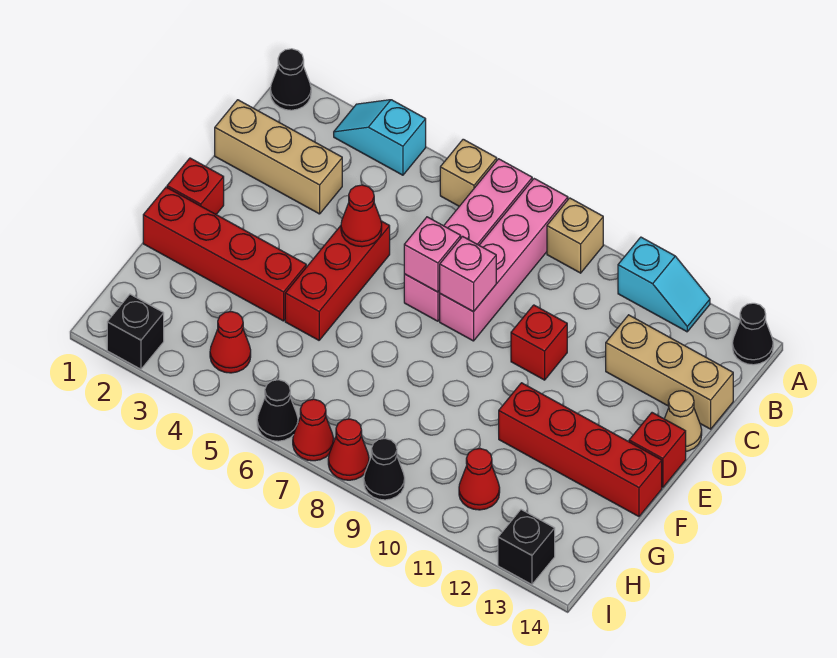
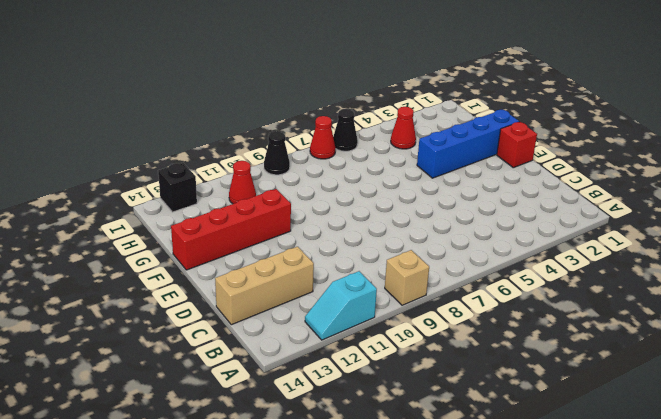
blue brick F1:F4 level 1 -> red brick F1:F4 level 1
none -> black cone A1 level 1
none -> cyan slope A3:A4 level 1 top 4
none -> tan brick A6 level 1

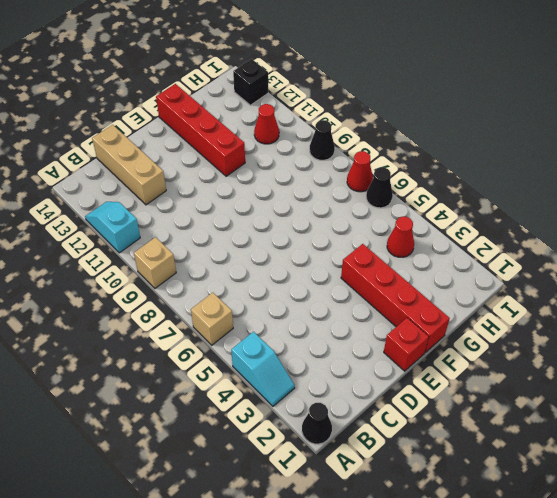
none -> pink brick A7:D7 level 1
none -> pink brick A8:D8 level 1
none -> black cone A14 level 1

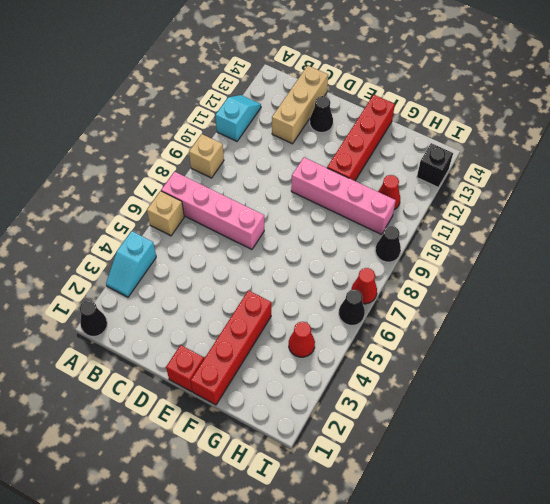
black cone D13 level 1 -> black cone A14 level 1
pink brick E10:H10 level 1 -> pink brick A8:D8 level 1
none -> tan brick C1:C3 level 1
none -> red brick D5:F5 level 1
none -> red brick D10 level 1

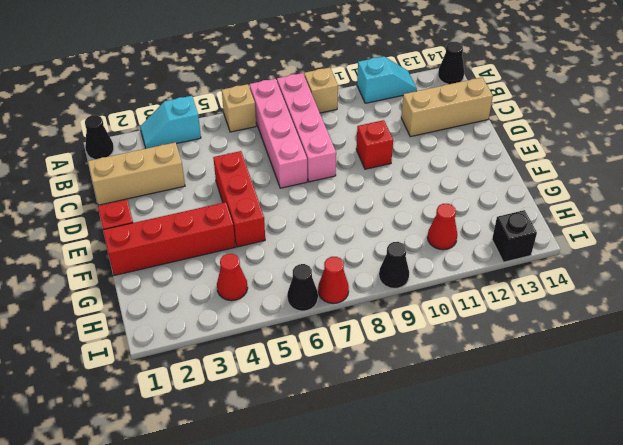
none -> tan cone D14 level 1
none -> red brick E14 level 1
none -> red brick F11:F14 level 1

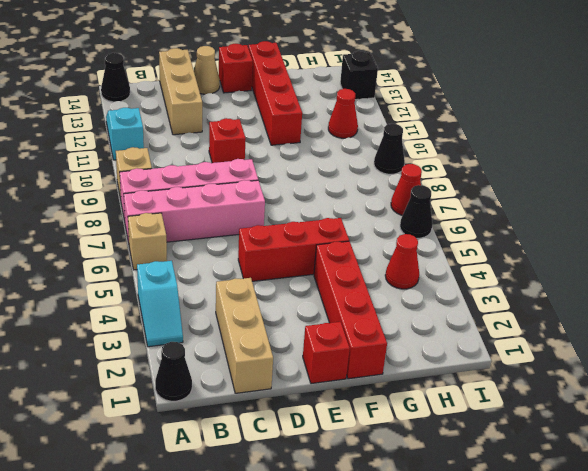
none -> black brick I2 level 1
none -> red cone I8 level 1
none -> red cone D5 level 2

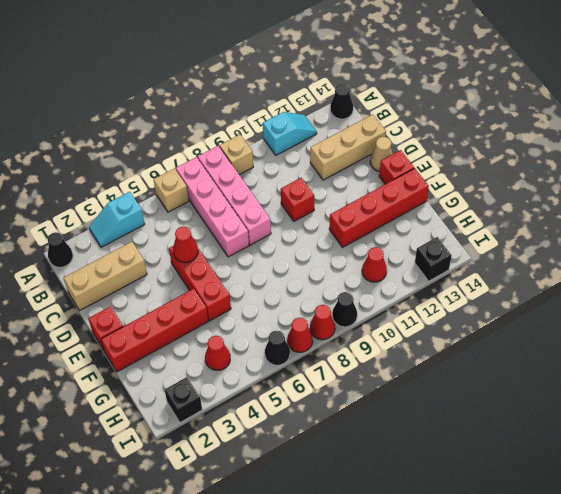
none -> pink brick D7 level 2
none -> pink brick D8 level 2

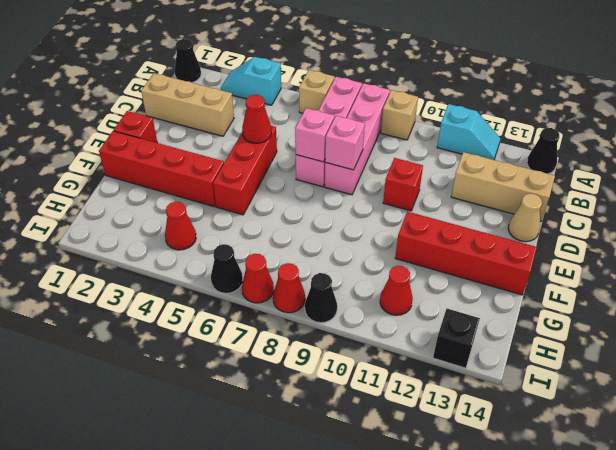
none -> red brick E14 level 1
none -> black brick I2 level 1

